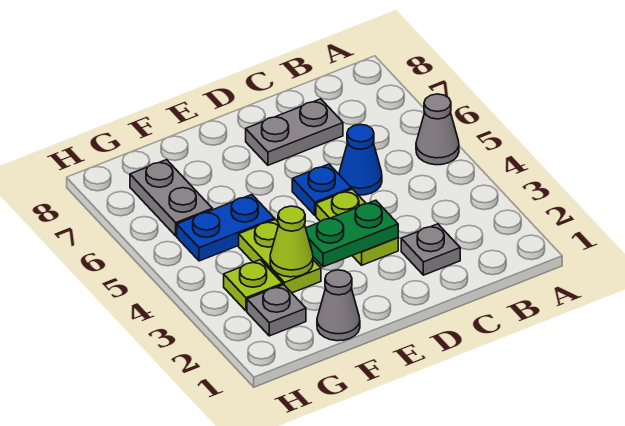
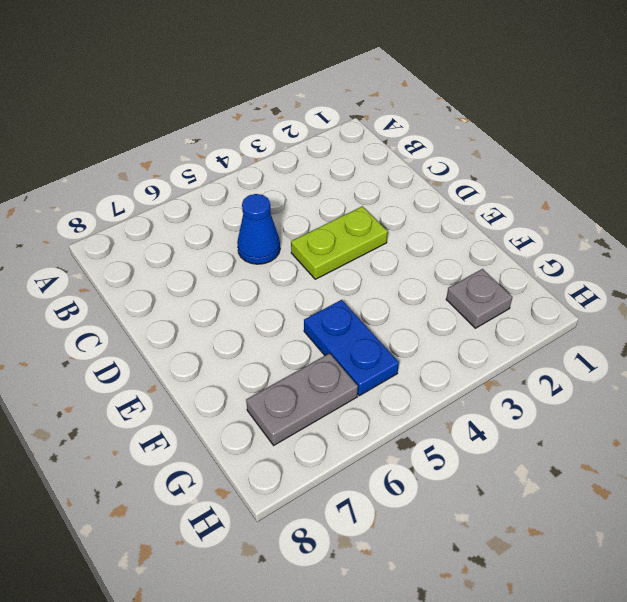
none -> grey cone A5 level 1
none -> grey plate C2 level 1
none -> grey plate C7:D7 level 1

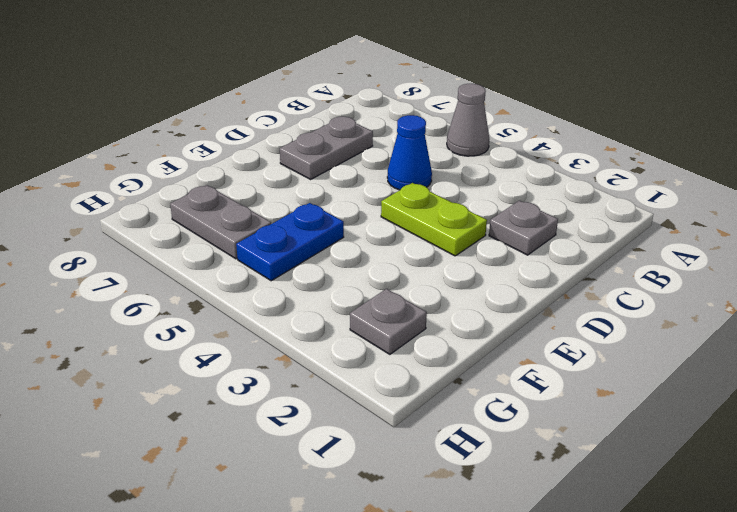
none -> blue plate D5 level 1
none -> grey cone F1 level 1
none -> lime plate F3:F4 level 1

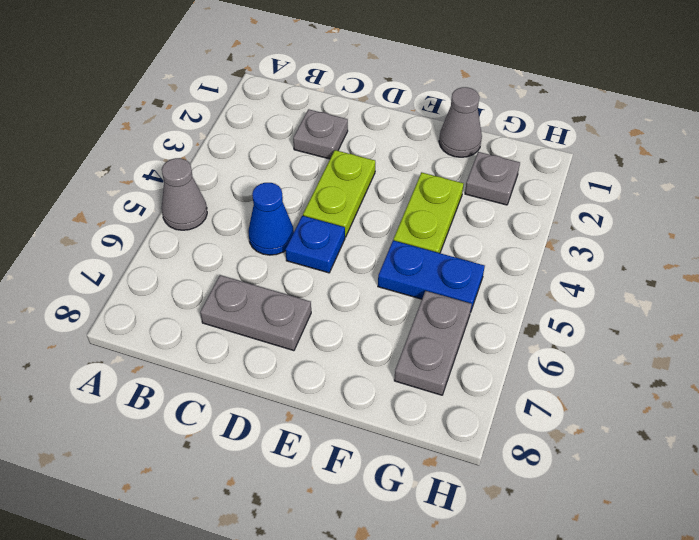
none -> lime plate G3 level 1
none -> green plate D3:E3 level 2
none -> lime cone F3 level 2

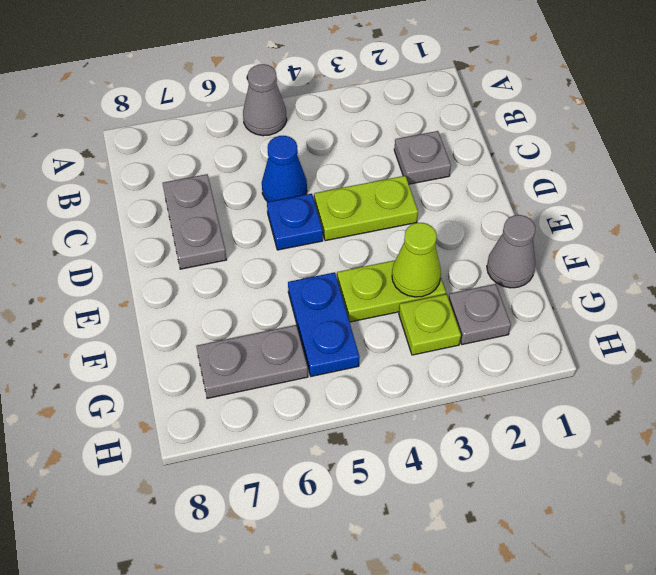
none -> green plate D3:E3 level 2

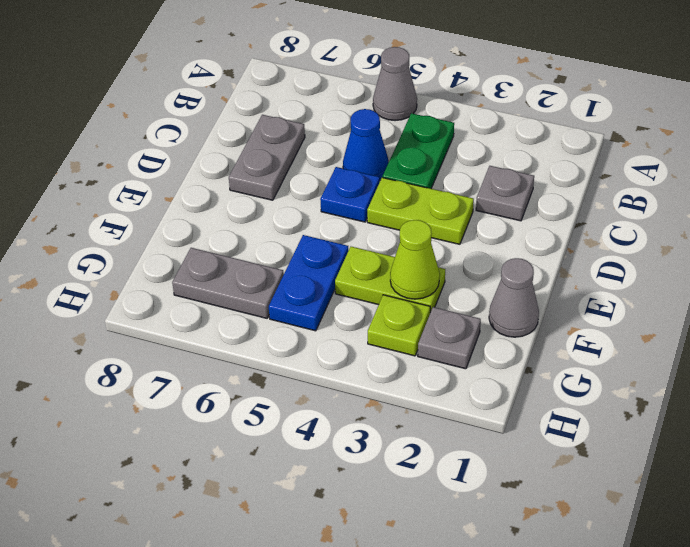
green plate B4:C4 level 1 -> green plate D3:E3 level 2

